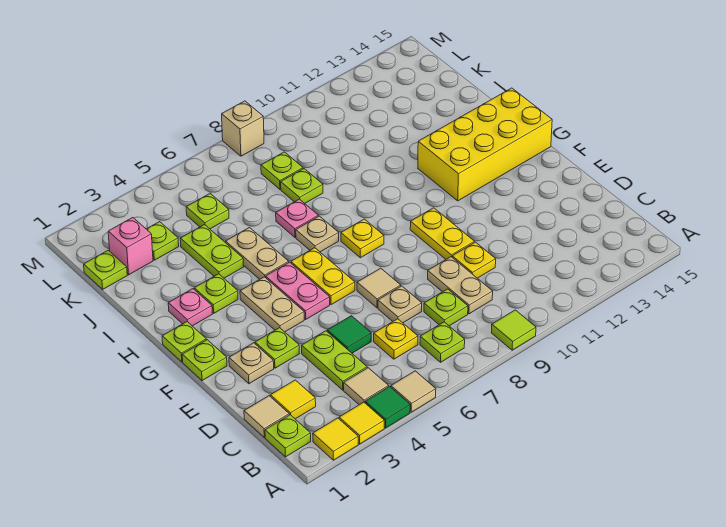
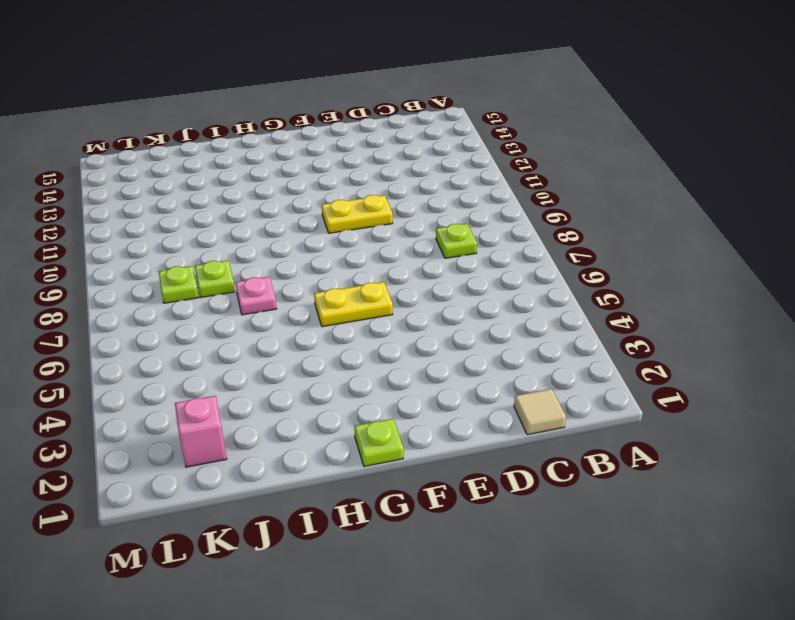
none -> yellow tile A2 level 1
none -> yellow tile A3 level 1
none -> green tile A4 level 1
none -> tan tile A5 level 1

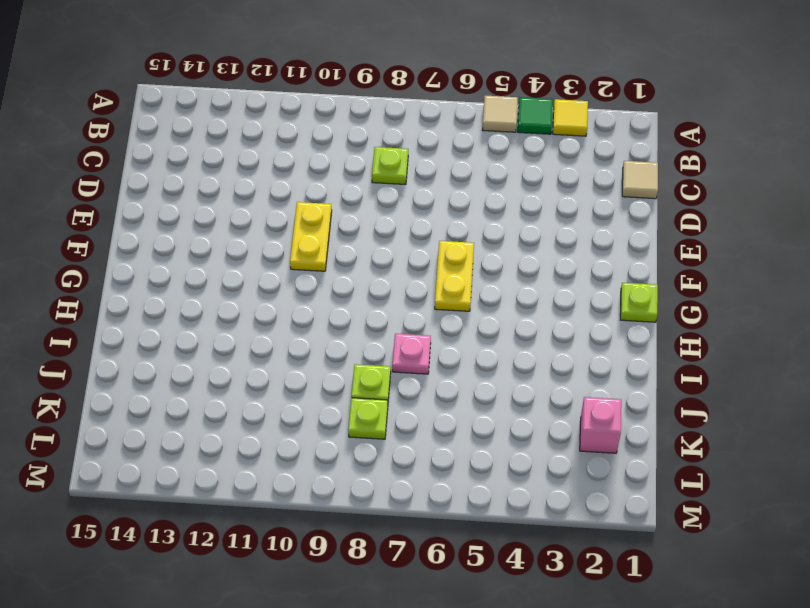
none -> yellow tile A2 level 1
none -> lime tile A9 level 1
none -> lime plate B1 level 1
none -> tan tile B4 level 1

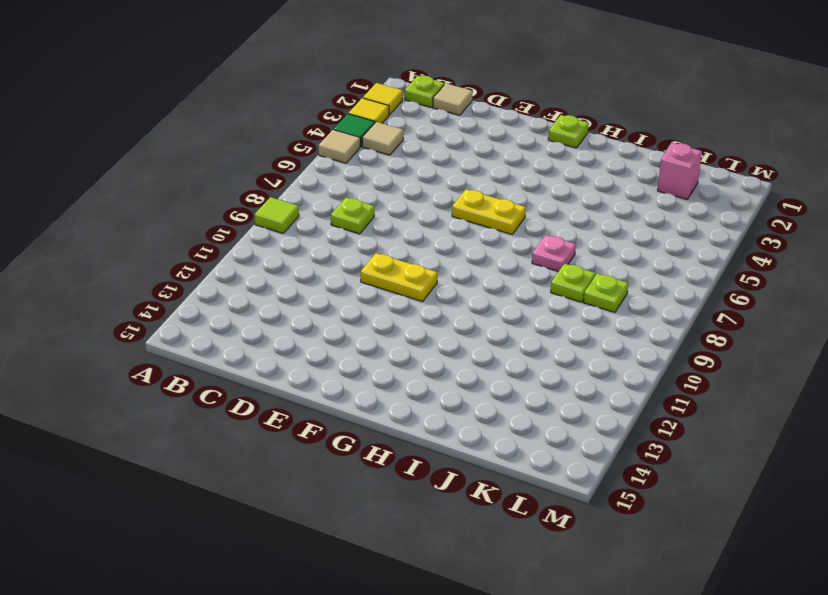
none -> lime plate B7 level 1
none -> yellow tile C2 level 1
none -> lime plate C4:D4 level 1
none -> yellow plate C6 level 1

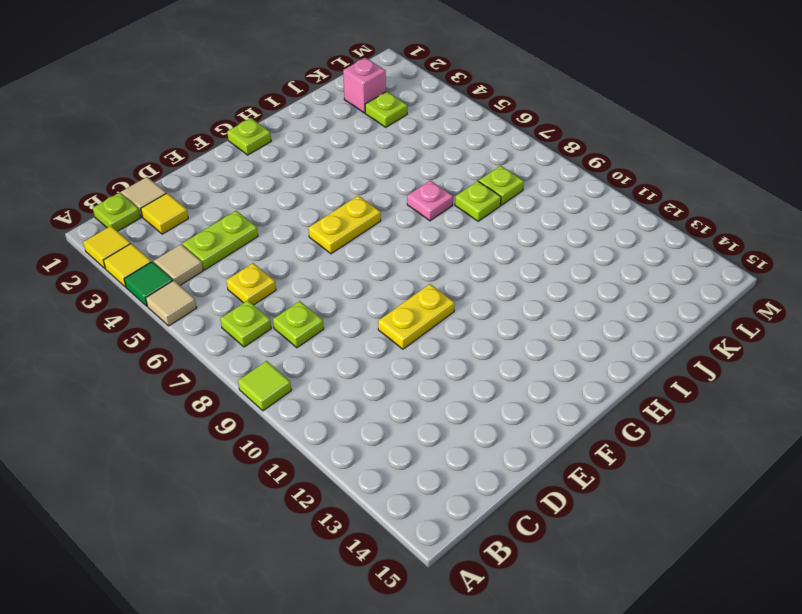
none -> tan plate C9:D9 level 1
none -> green tile D5 level 1
none -> tan plate D7 level 1
none -> yellow plate D10 level 1

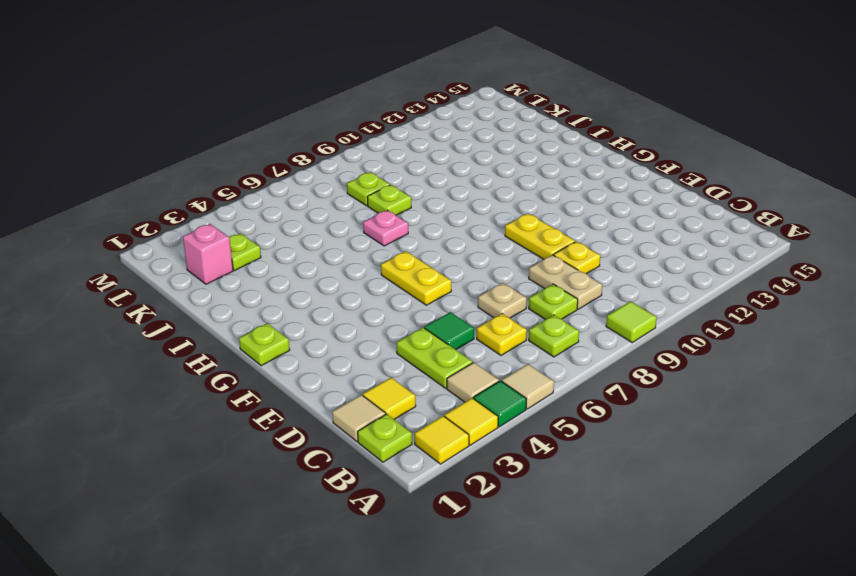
none -> tan plate E2 level 1
none -> lime plate E3 level 1
none -> tan tile E7 level 1
none -> lime plate F1 level 1

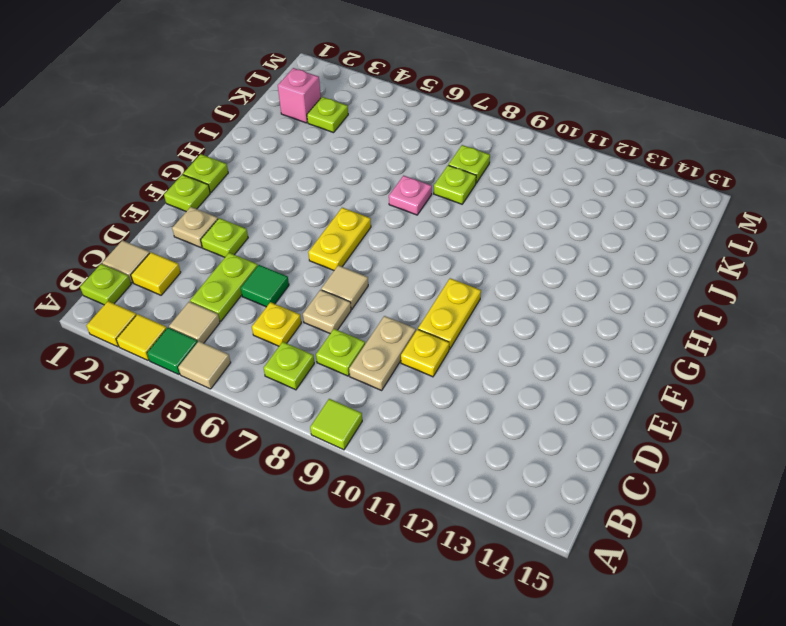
none -> tan plate F4:G4 level 1
none -> pink plate F5:G5 level 1
none -> yellow plate G8 level 1
none -> yellow brick G12:H15 level 1

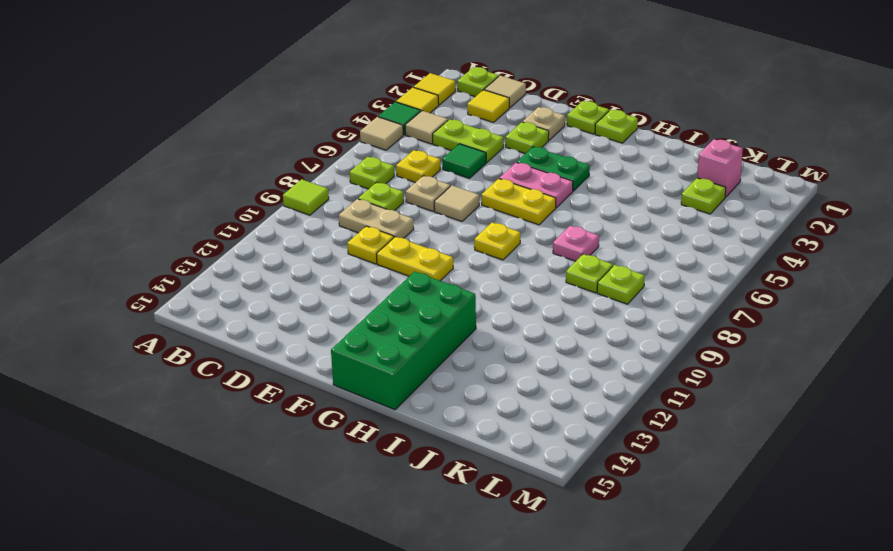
green plate F4:G4 level 1 -> tan plate F4:G4 level 1
green brick G12:H15 level 1 -> yellow brick G12:H15 level 1
none -> pink plate H2 level 1
none -> lime plate H3 level 1
none -> tan plate H5:I5 level 1
none -> tan plate H7 level 1

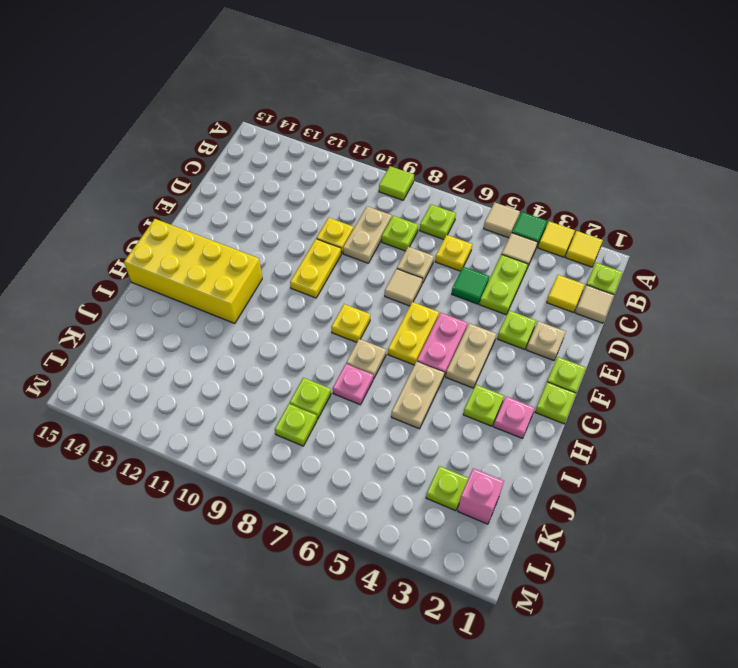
none -> lime plate I4:J4 level 1
none -> lime plate K1 level 1
none -> lime plate K5 level 1
none -> tan brick M8 level 1

